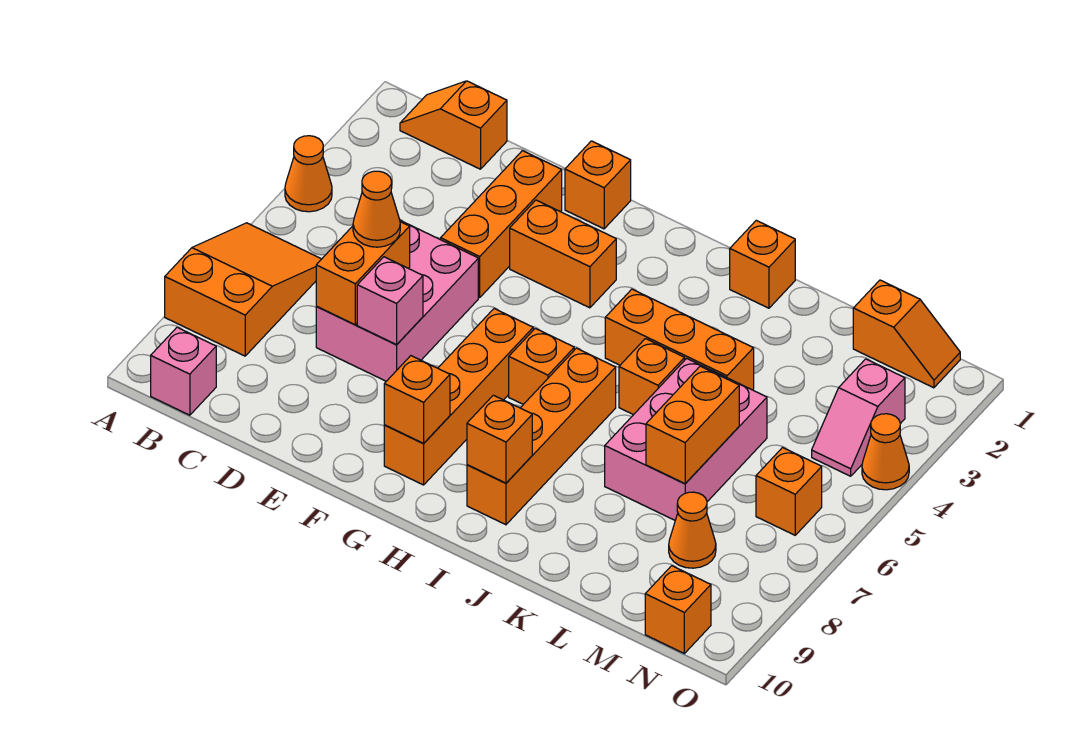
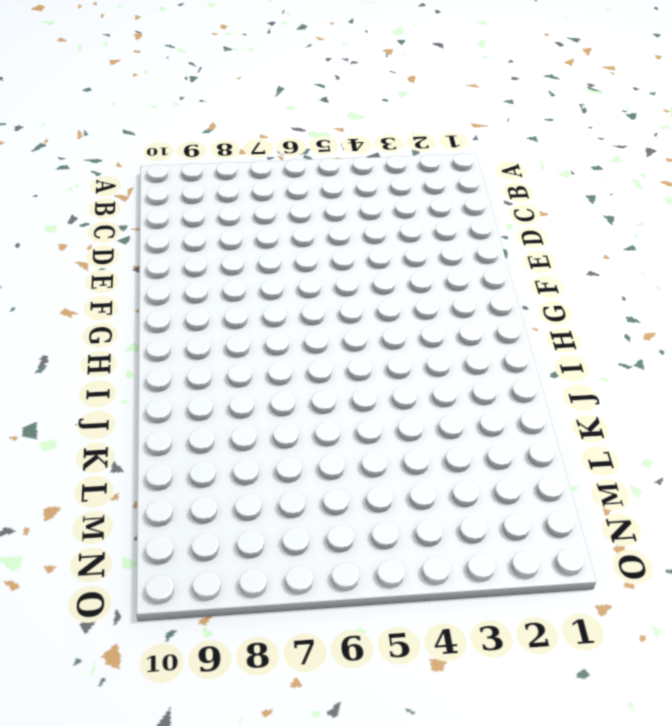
none -> orange cone A4 level 1
none -> orange slope A6:B8 level 1 top 8
none -> orange slope B1:C1 level 1 top C

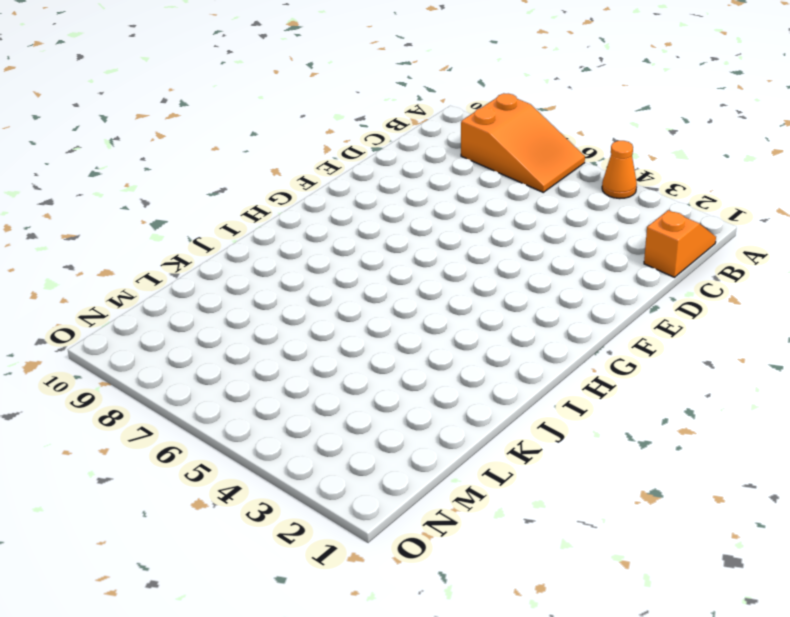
none -> pink brick B10 level 1
none -> pink brick D5:E7 level 1
none -> orange brick E2:E4 level 1

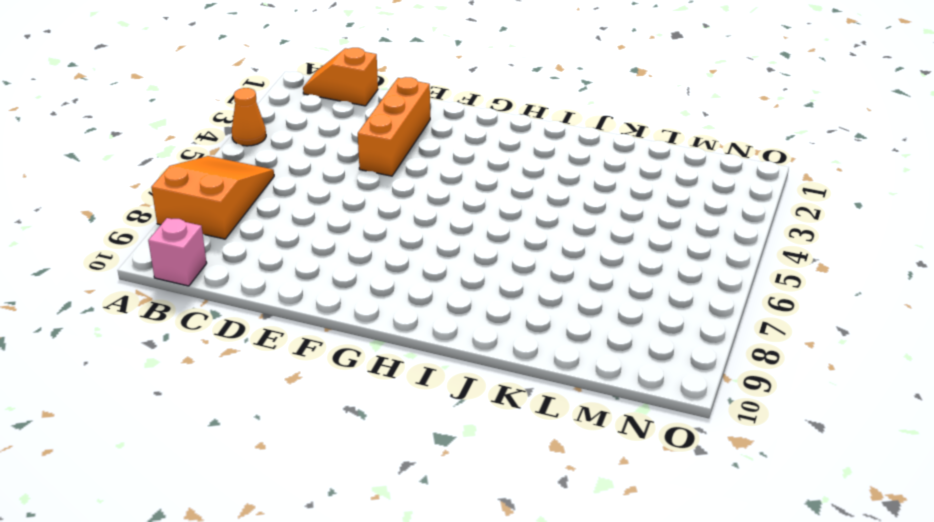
none -> pink brick D5:E7 level 1
none -> orange brick F1 level 1
none -> orange brick F3:G3 level 1

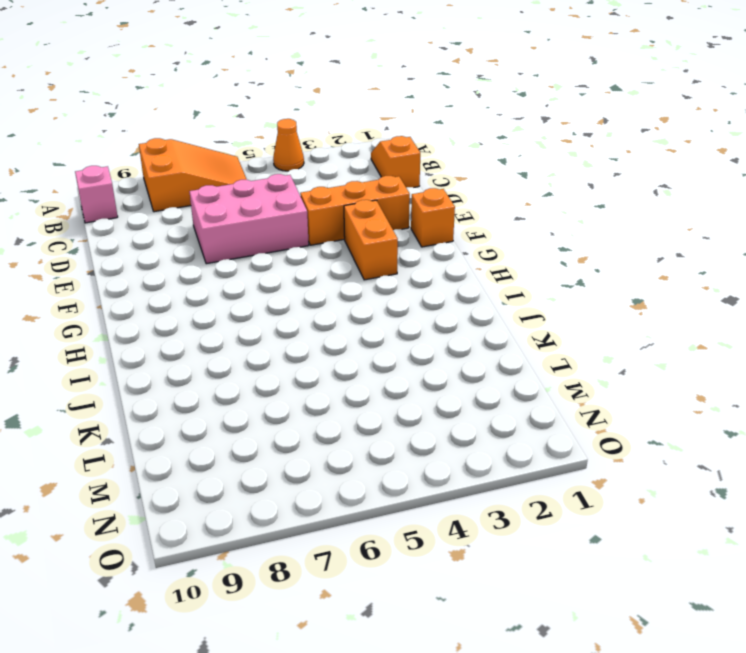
none -> orange brick G6:G9 level 1
none -> orange brick H6 level 1
none -> orange brick I4:K4 level 1

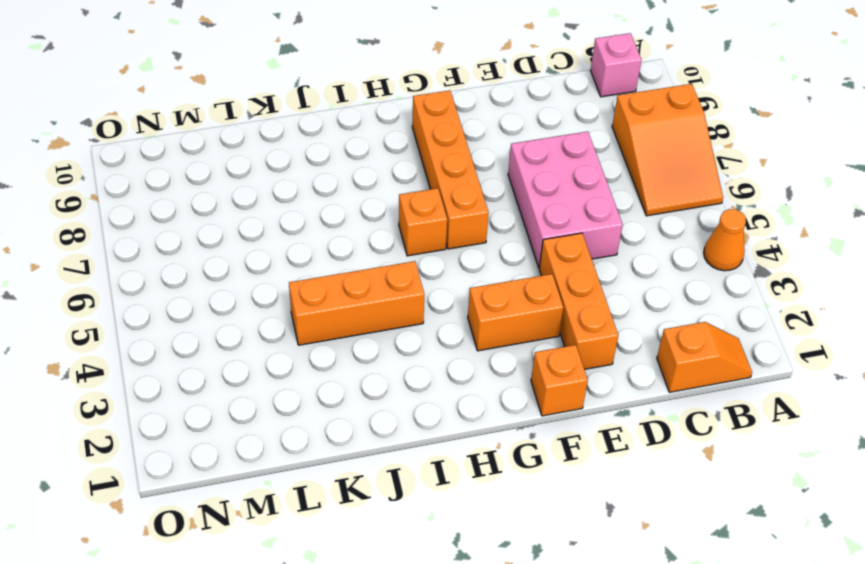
none -> orange brick I6:I9 level 1
none -> orange brick J1 level 1
none -> orange brick J5 level 1

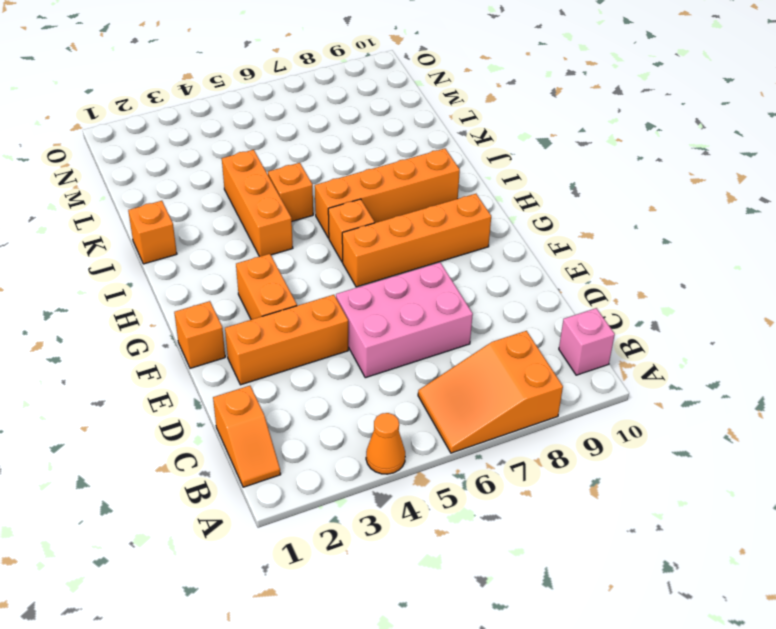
none -> pink brick K5:L7 level 1
none -> orange slope M1:N1 level 1 top M
none -> orange cone M8 level 1

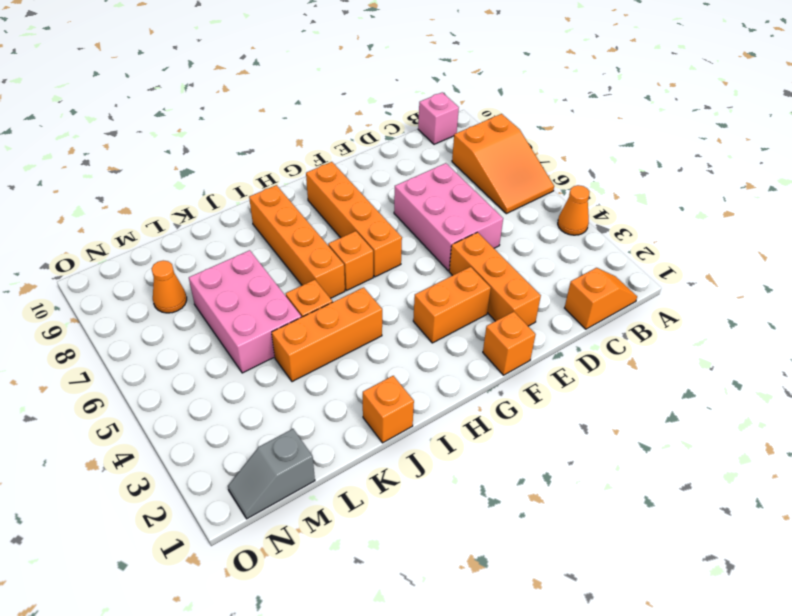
grey slope M1:N1 level 1 top M -> orange slope M1:N1 level 1 top M
none -> pink slope N3:N4 level 1 top 3
none -> orange brick N6 level 1
none -> orange brick N10 level 1

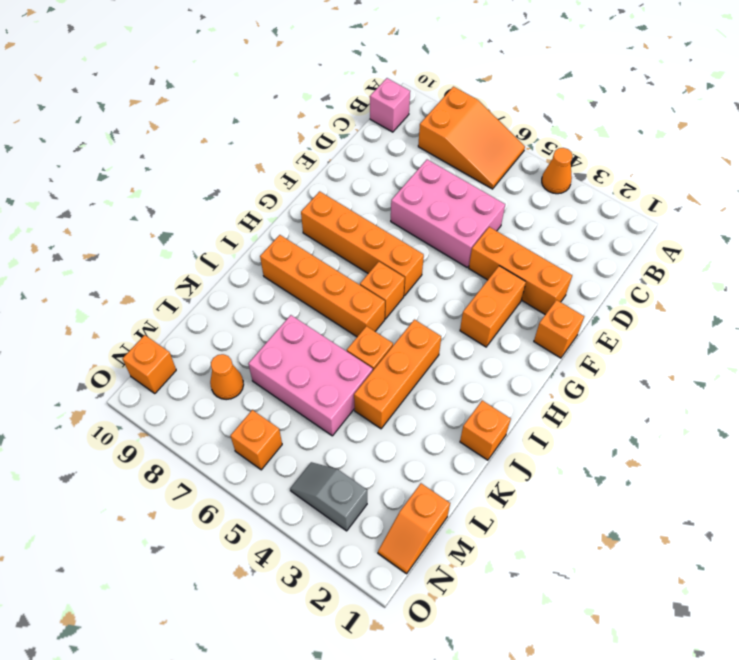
grey slope N3:N4 level 1 top 3 -> pink slope N3:N4 level 1 top 3
none -> orange slope B1:C1 level 1 top C
none -> orange cone O4 level 1
none -> orange brick D6:D7 level 2

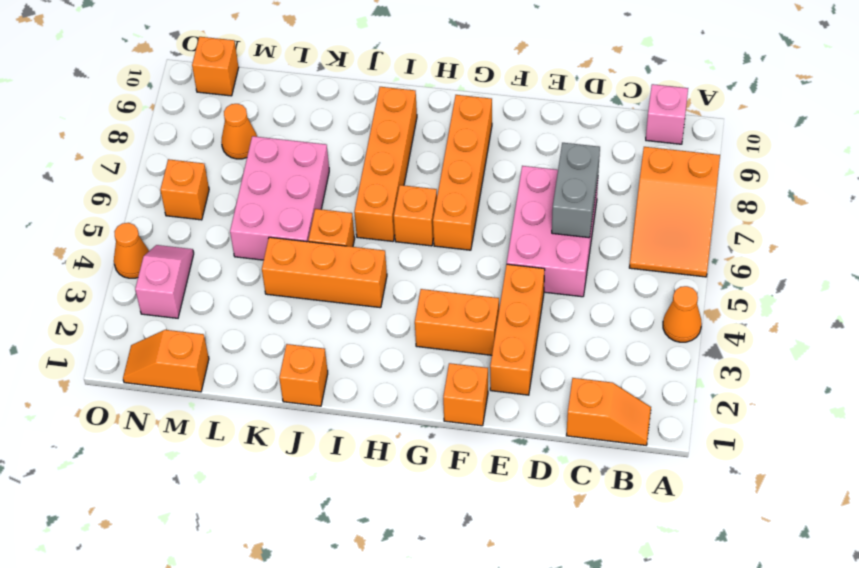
grey brick D6:D7 level 2 -> orange brick D6:D7 level 2
none -> pink brick E7 level 2
none -> orange brick G9 level 2
none -> orange brick I9 level 2

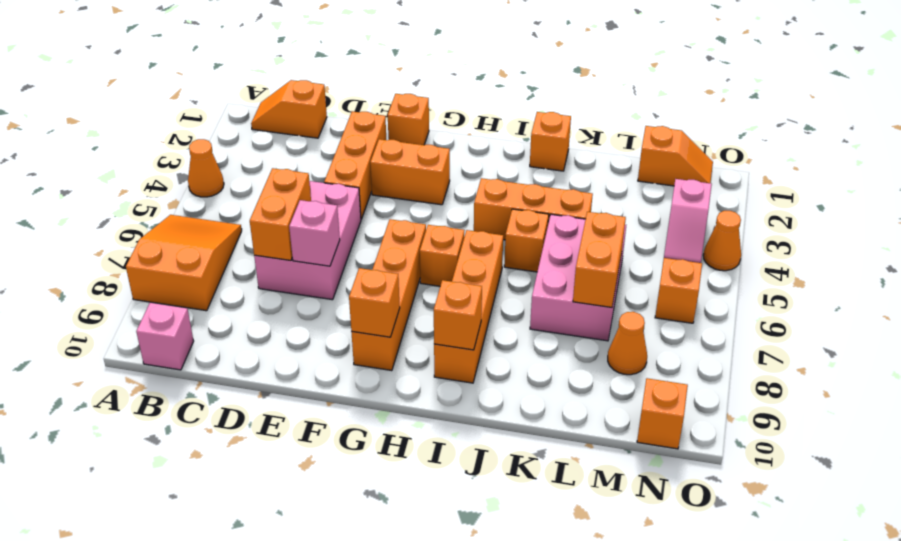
none -> orange cone D6 level 3

